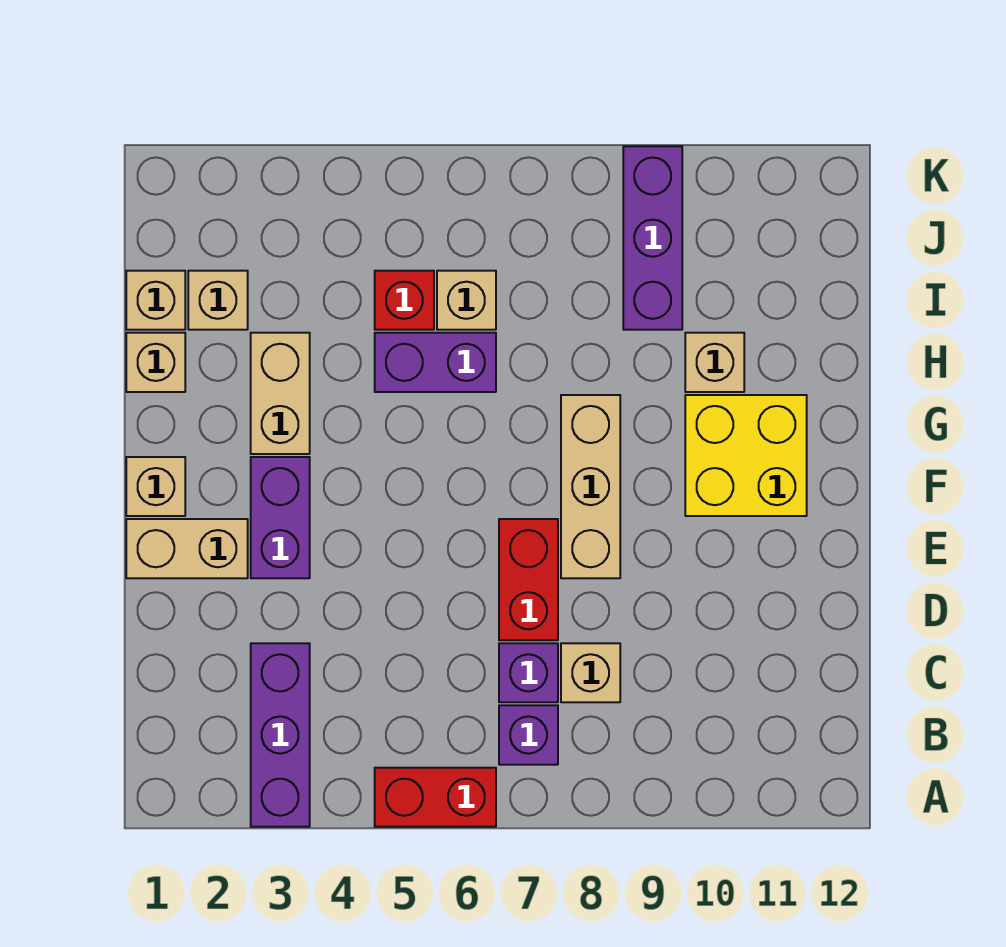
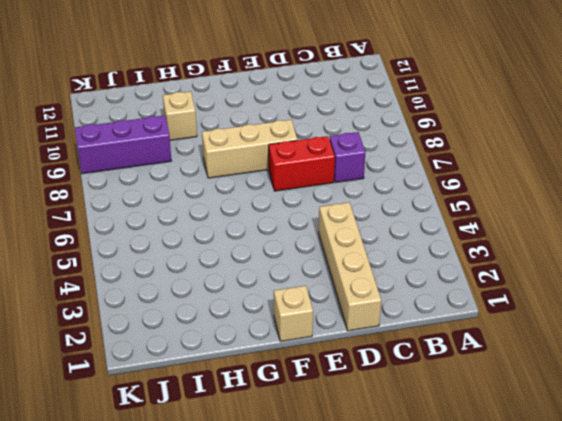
tan brick D1:D4 level 1 -> none
none -> purple brick A3:C3 level 1
none -> red brick A5:A6 level 1
none -> purple brick B7 level 1

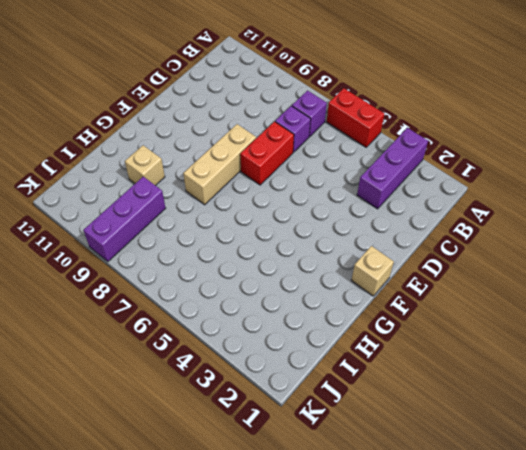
none -> tan brick C8 level 1
none -> tan brick E1:E2 level 1
none -> purple brick E3:F3 level 1

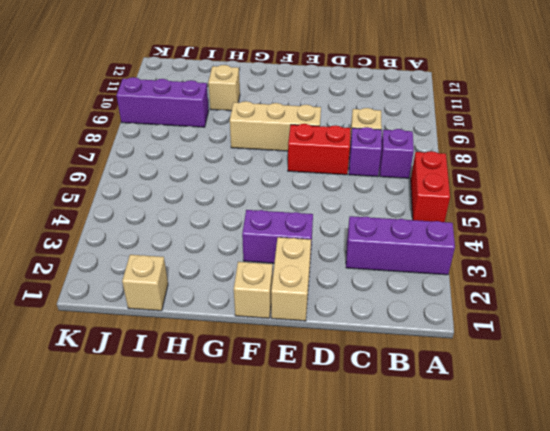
none -> yellow brick F10:G11 level 1
none -> tan brick G3:H3 level 1
none -> tan brick H1 level 1

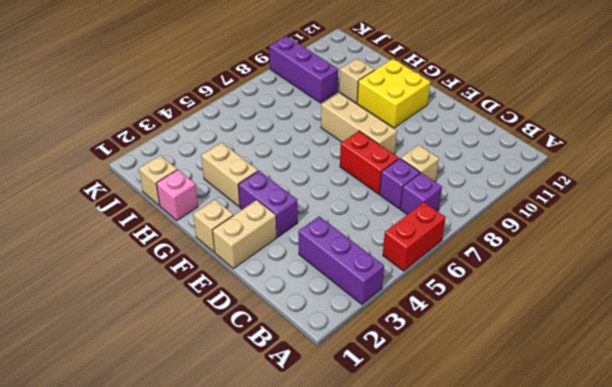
pink brick H1 level 1 -> tan brick H1 level 1
none -> purple brick H5:H6 level 1
none -> tan brick I2 level 1
none -> red brick I5 level 1

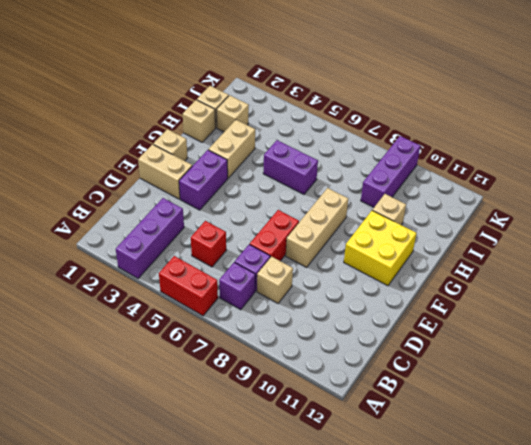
red brick C5 level 1 -> red brick I5 level 1
none -> tan brick I6 level 1

